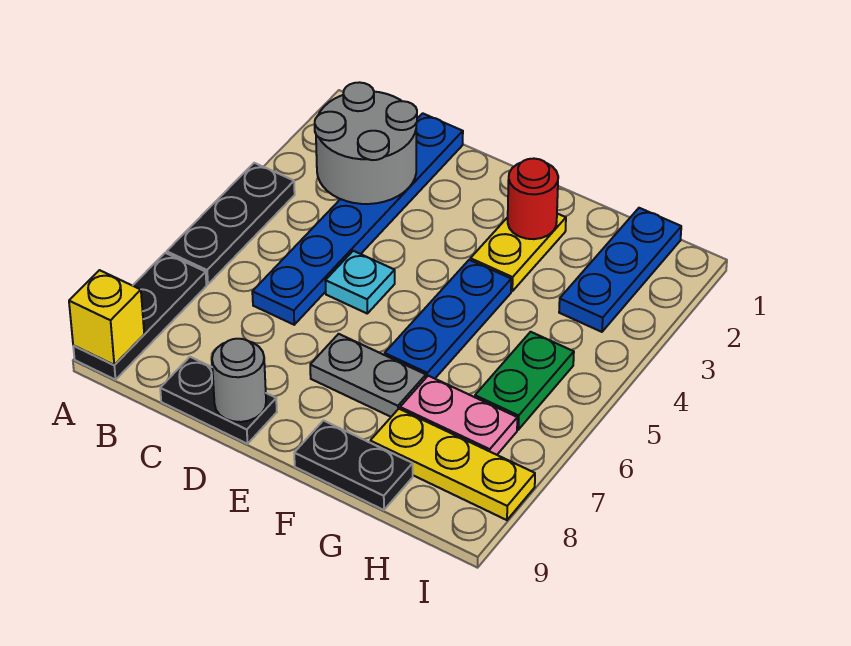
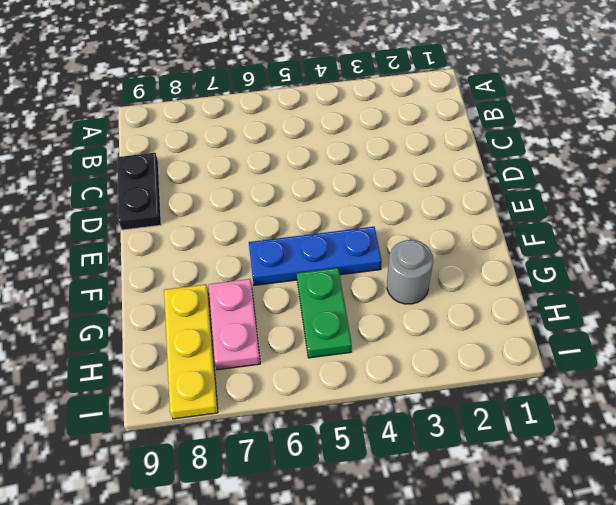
grey round brick G3 level 1 -> grey round brick D9 level 2
green plate G5:H5 level 1 -> green plate H5:H6 level 1
none -> black plate A4:A6 level 1
none -> black plate A7:A9 level 1
none -> blue plate C1:C6 level 1

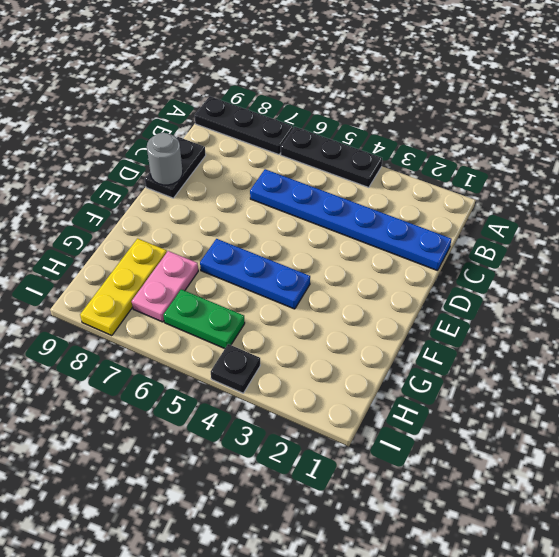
black plate I4 level 1 -> none
none -> cyan plate D5 level 1
none -> grey plate E7:F7 level 1
none -> yellow plate F2:F3 level 1

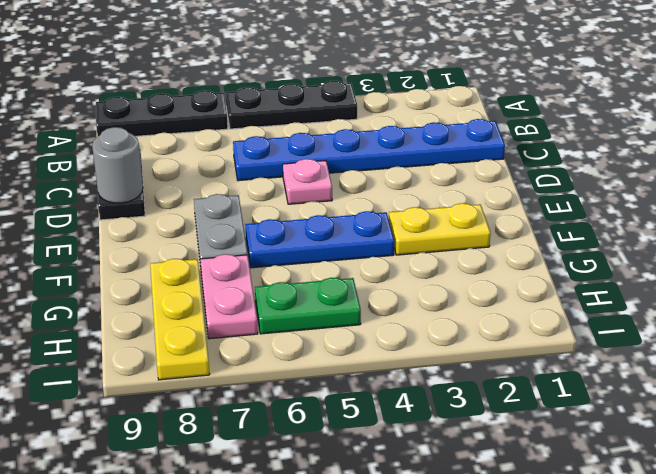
pink plate D5 level 1 -> cyan plate D5 level 1
none -> black plate F9:G9 level 1
none -> blue plate H1:H3 level 1
none -> yellow brick A9 level 2

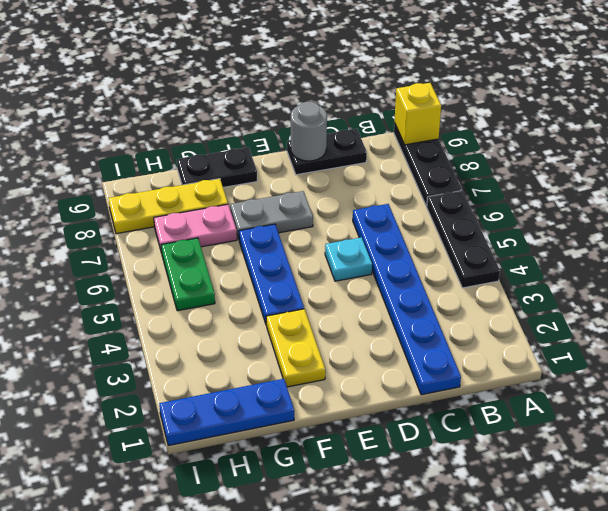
blue plate G1:I1 level 1 -> blue plate H1:H3 level 1
none -> grey round brick B2:C3 level 2
none -> red round brick F2 level 2

